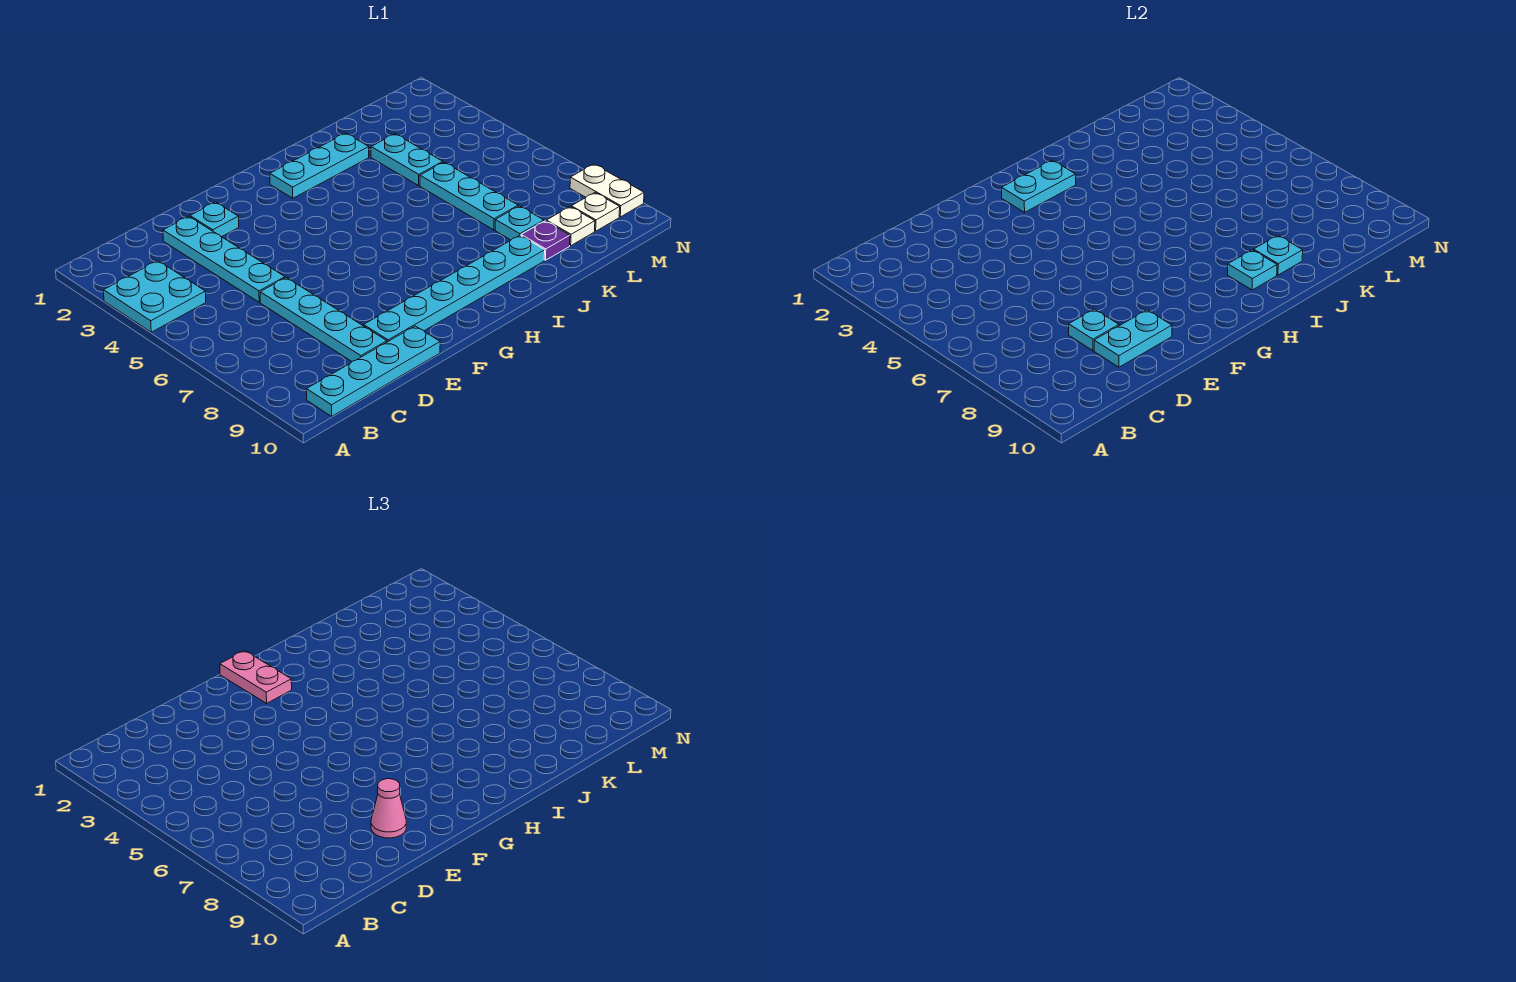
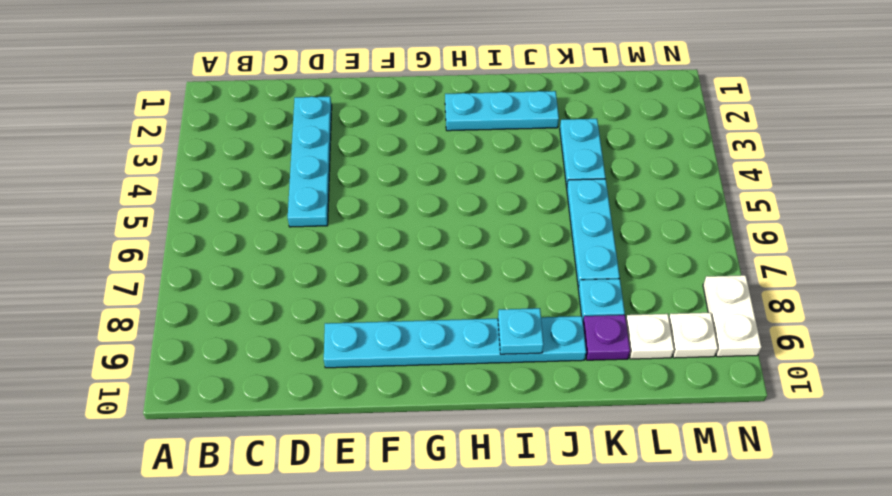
none -> cyan plate A3:B4 level 1
none -> cyan plate B10:E10 level 1
none -> cyan plate D6:D9 level 1

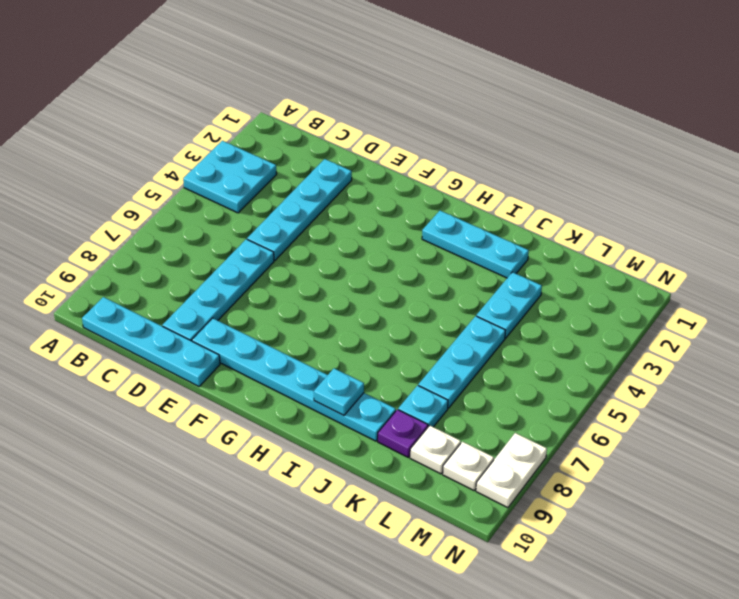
none -> cyan plate E2 level 1
none -> cyan plate D8 level 2
none -> cyan plate D9:E9 level 2

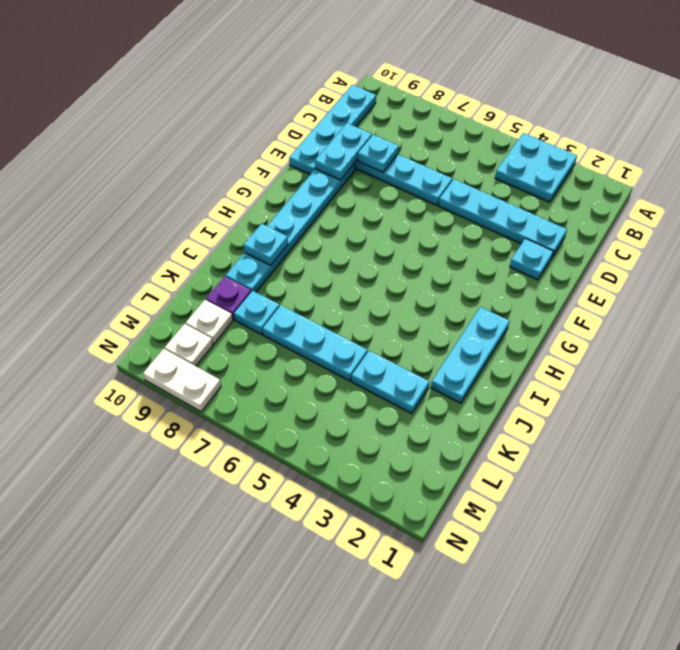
none -> cyan plate G2:H2 level 2
none -> cyan plate J9 level 2
none -> pink cone E9 level 3

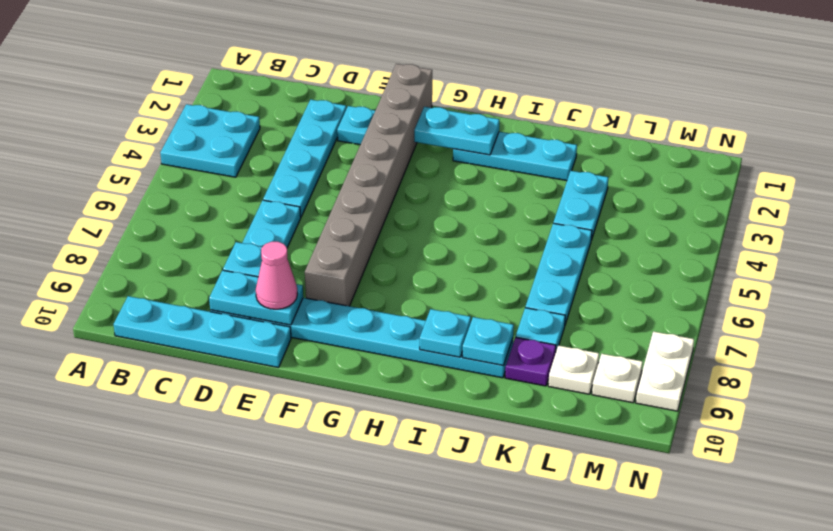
grey brick F1:F8 level 1 -> none
none -> pink plate G1:G2 level 3

